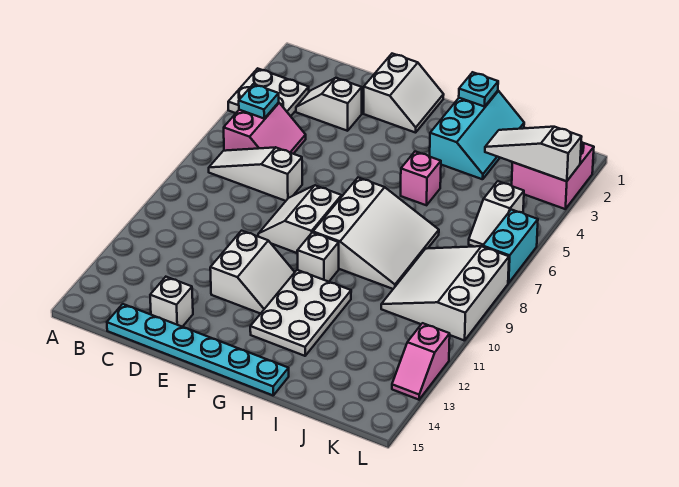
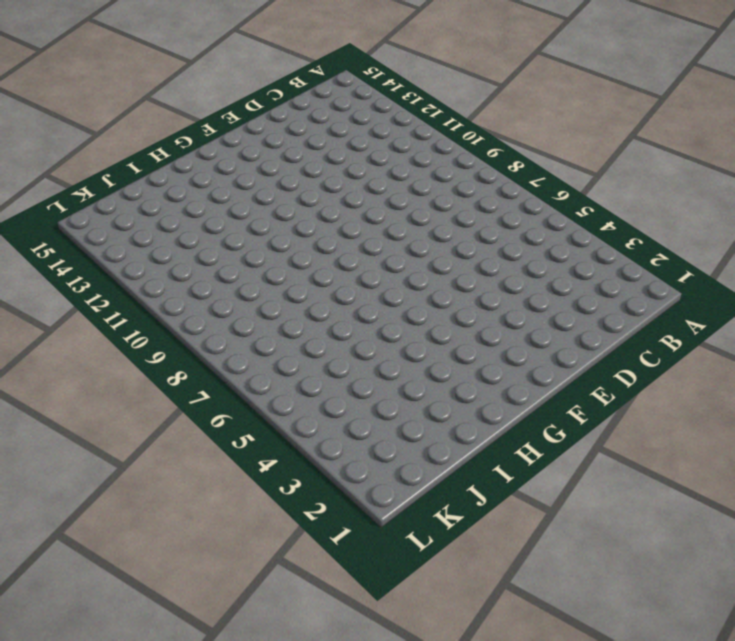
none -> white plate A3:B4 level 1
none -> pink slope B5:C6 level 1 top B
none -> white slope B7:D7 level 1 top D

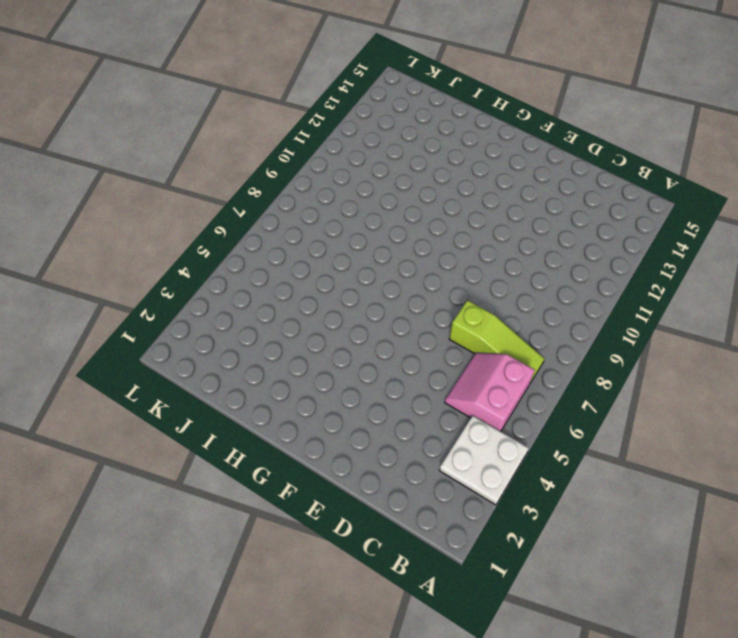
lime slope B7:D7 level 1 top D -> white slope B7:D7 level 1 top D
none -> white slope C3:D3 level 1 top D
none -> cyan plate C15:H15 level 1
none -> white brick D14 level 1

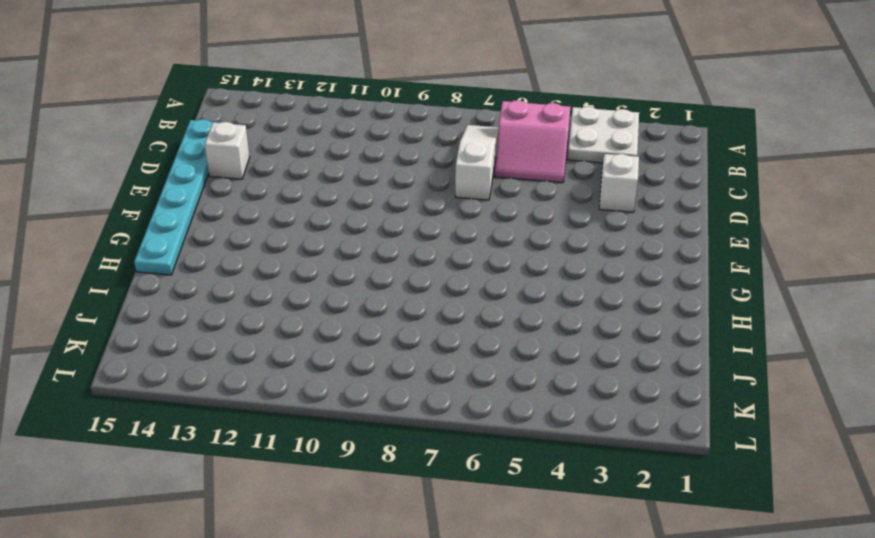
none -> white slope E1:F2 level 1 top E
none -> white slope E8:F9 level 1 top F
none -> white slope E11:F12 level 1 top E

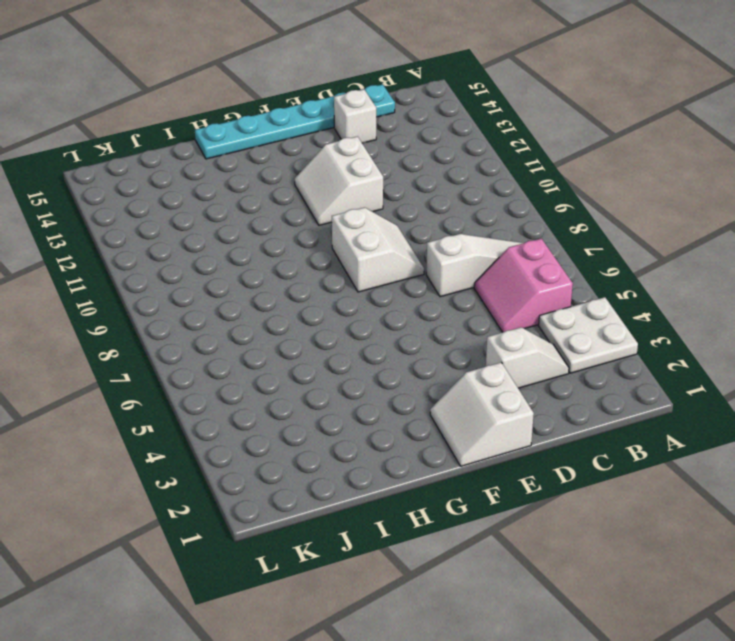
none -> white slope G7:I9 level 1 top G
none -> white brick G10 level 1
none -> white plate G11:H13 level 1

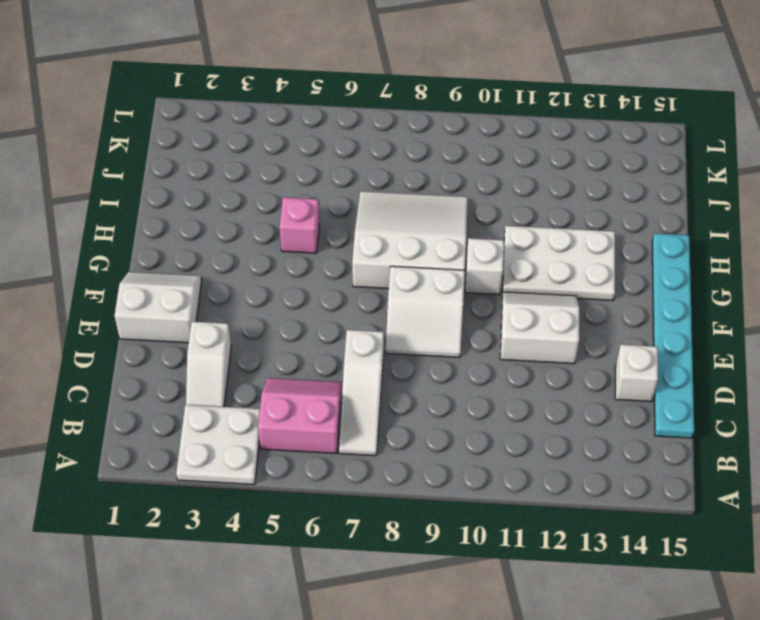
none -> cyan slope H1:I3 level 1 top H
none -> white slope J8:L10 level 1 top L
none -> pink brick K2:L3 level 1

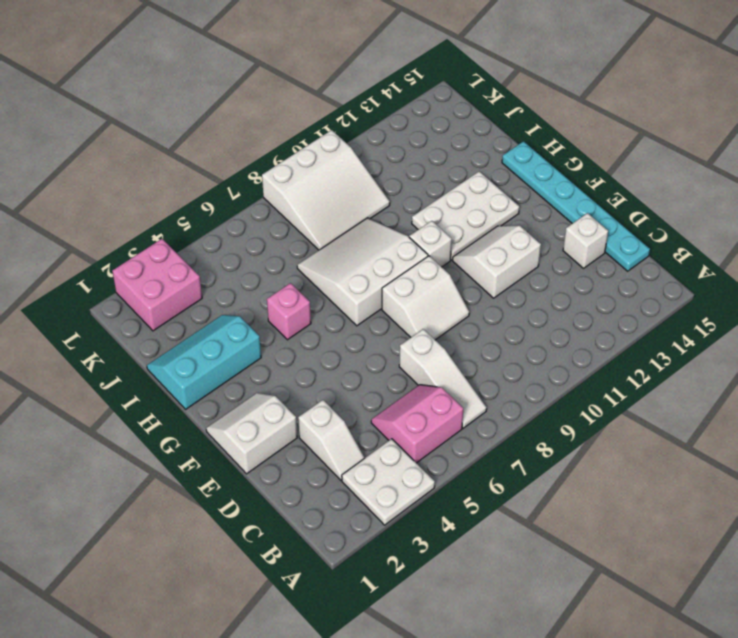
none -> white slope K5:K6 level 1 top 5
none -> cyan brick L6:L7 level 1
none -> pink slope L12:L13 level 1 top 12

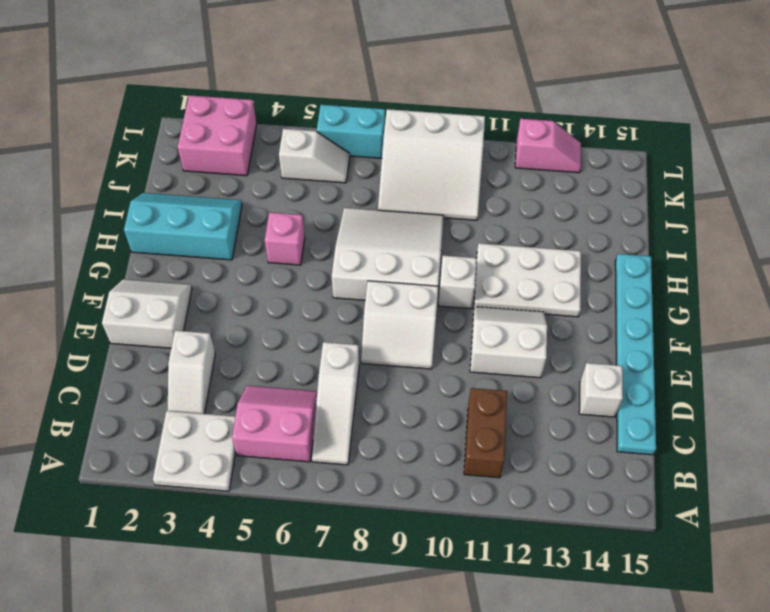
brown brick B11:C11 level 1 -> none
none -> cyan plate B5 level 2
none -> cyan plate H1 level 2
none -> white slope J3:L3 level 2 top L

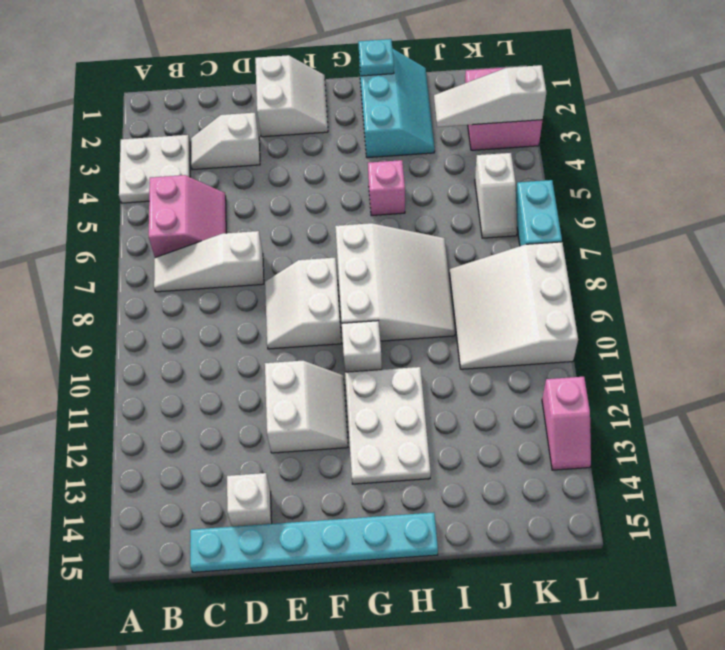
none -> cyan plate B5 level 2

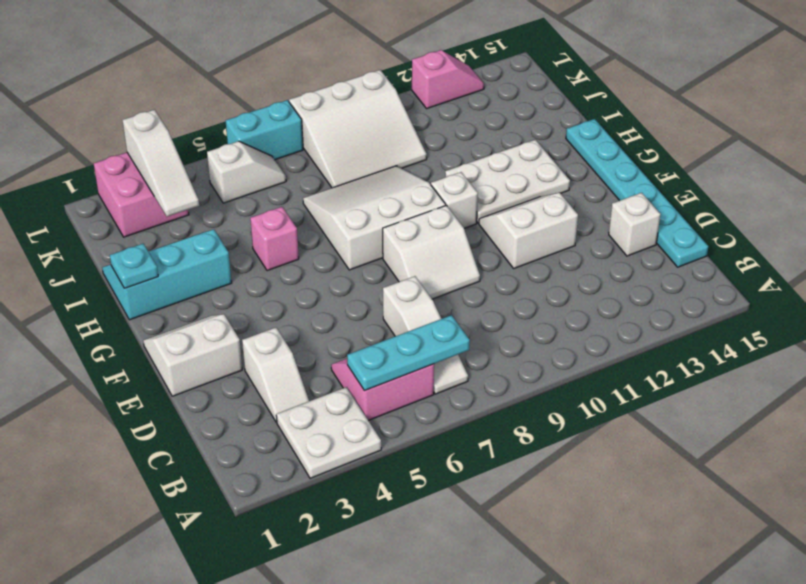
cyan plate B5:B7 level 2 -> cyan plate B5 level 2

